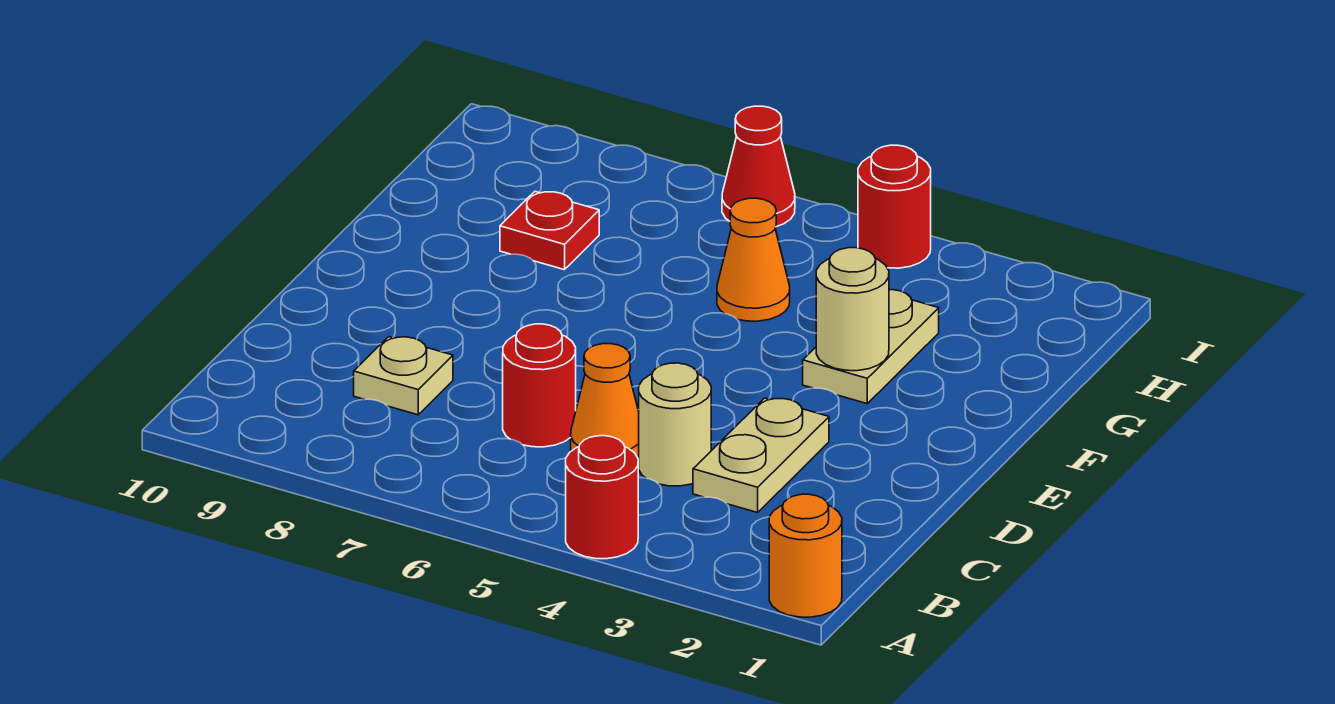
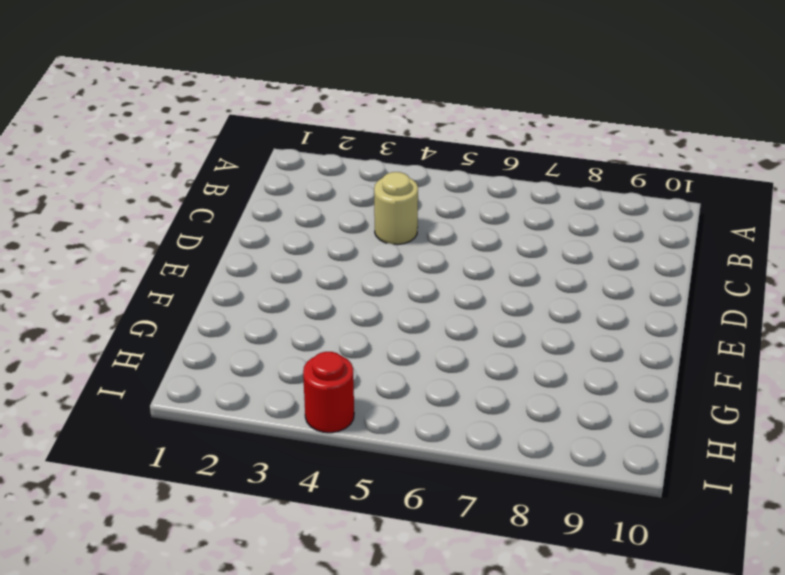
none -> orange round brick A1 level 1
none -> red round brick A4 level 1
none -> tan plate C3:D3 level 1

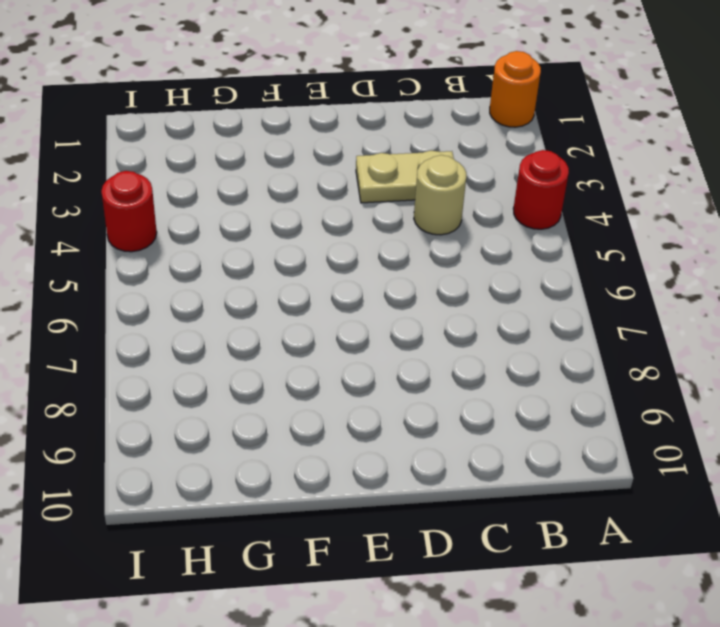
none -> orange cone C5 level 1
none -> red round brick C6 level 1
none -> tan plate C8 level 1

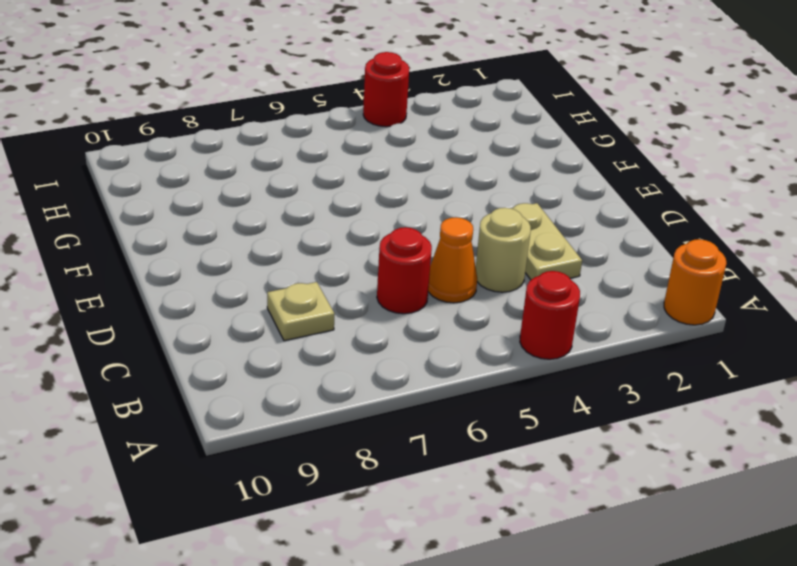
none -> tan plate F3:G3 level 1
none -> orange cone G5 level 1
none -> red plate G8 level 1

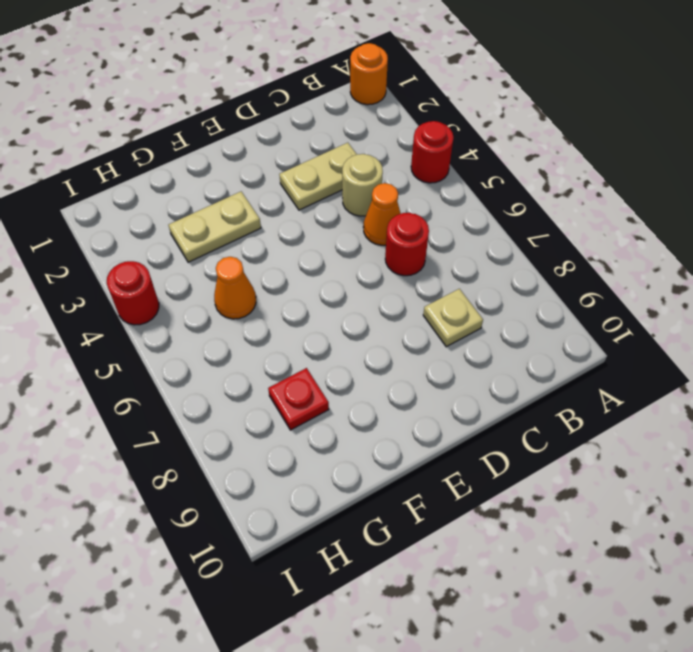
none -> red cone I6 level 1
none -> tan round brick F3 level 2

